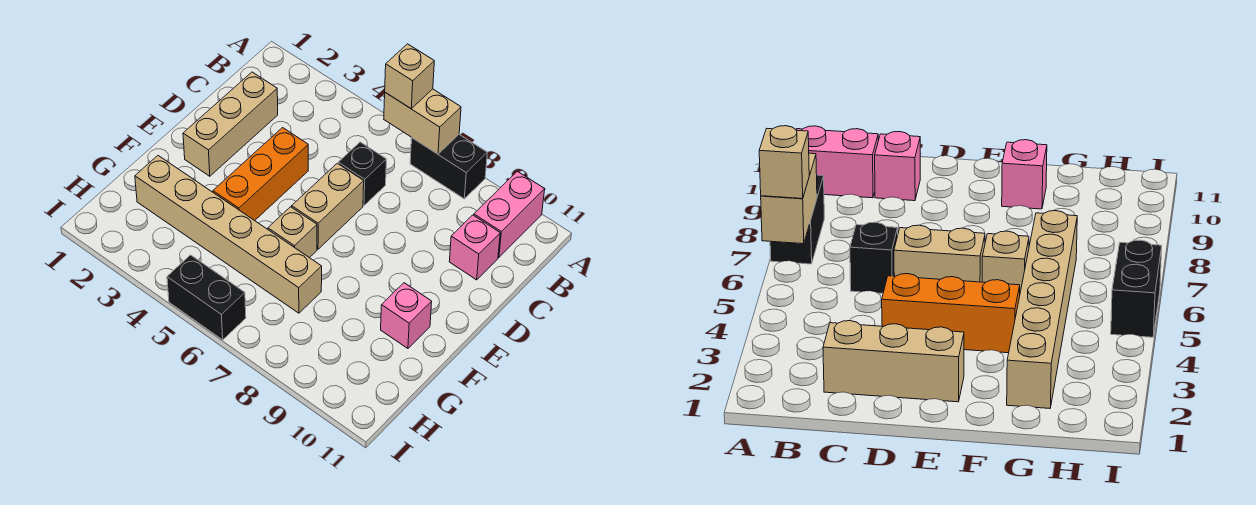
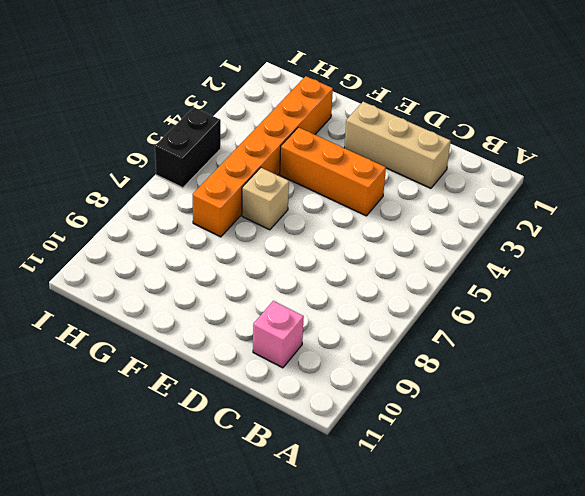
orange brick G2:G7 level 1 -> tan brick G2:G7 level 1
none -> black brick A7:A8 level 1
none -> pink brick A10:B10 level 1
none -> black brick C6 level 1

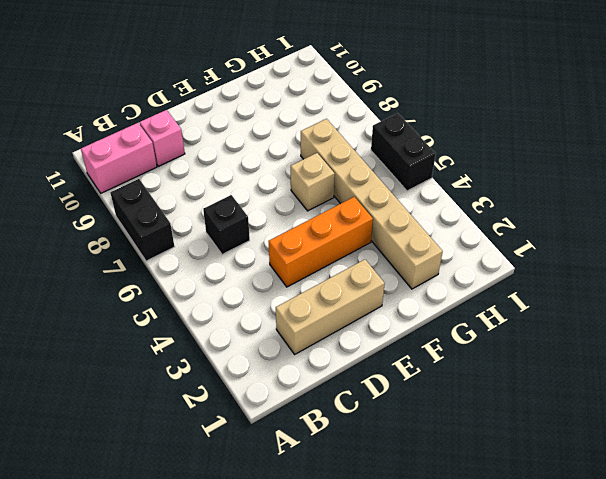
none -> tan brick D6:E6 level 1
none -> pink brick F10 level 1
none -> tan brick A6:A7 level 2

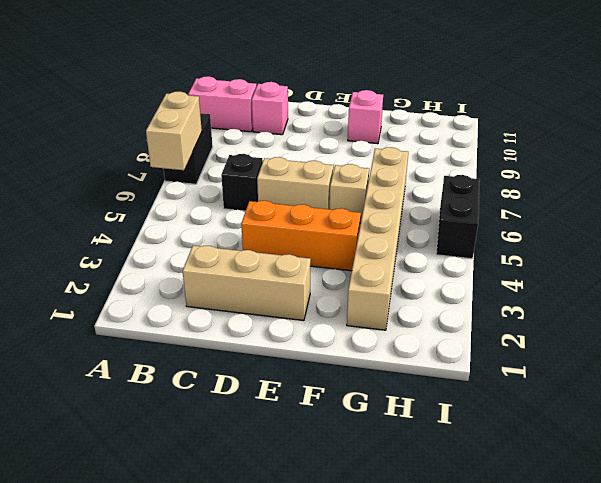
none -> tan brick A6 level 3

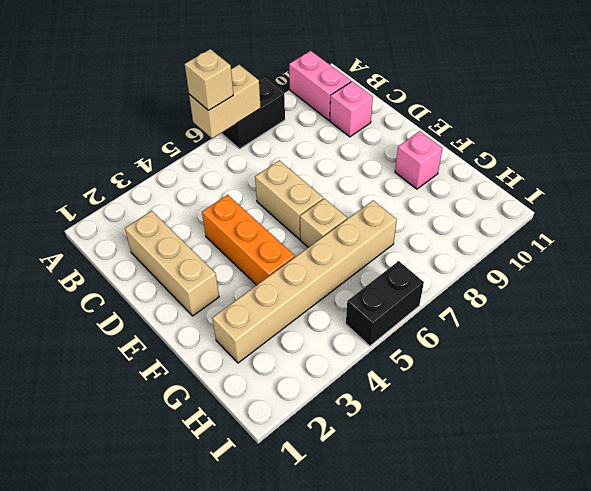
none -> black brick C6 level 1

